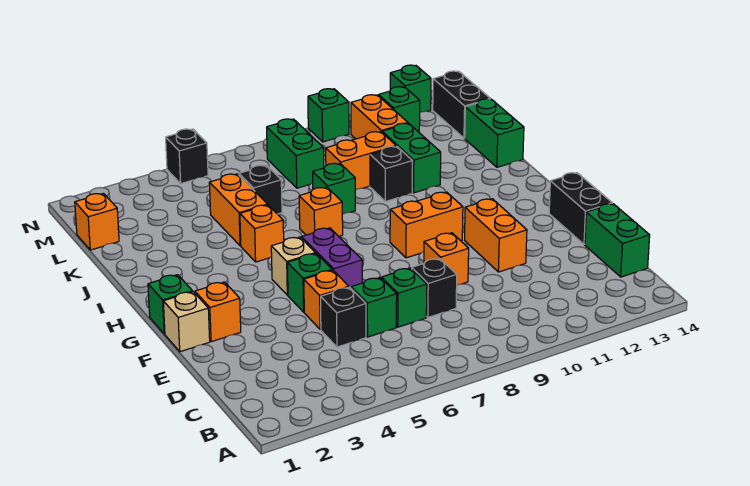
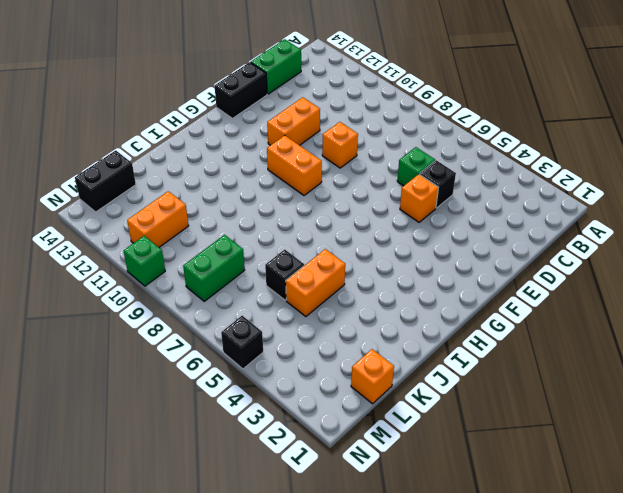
none -> green brick D7 level 1
none -> black brick D8 level 1
none -> tan brick F1 level 1
none -> orange brick F2 level 1

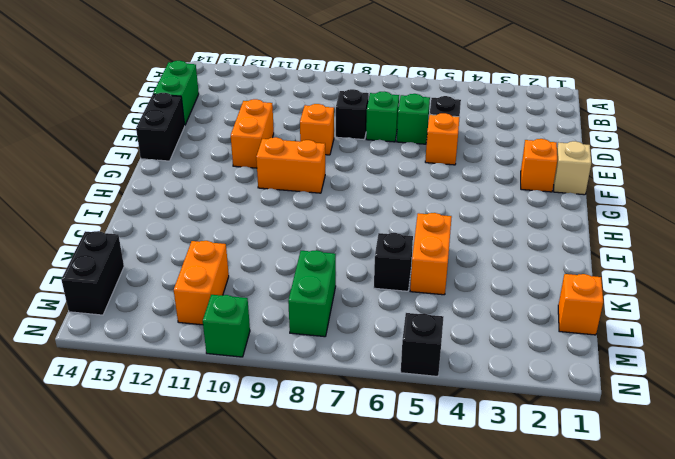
none -> green brick F5 level 1
none -> purple brick F6:G6 level 1
none -> green brick G1 level 1
none -> tan brick G5 level 1

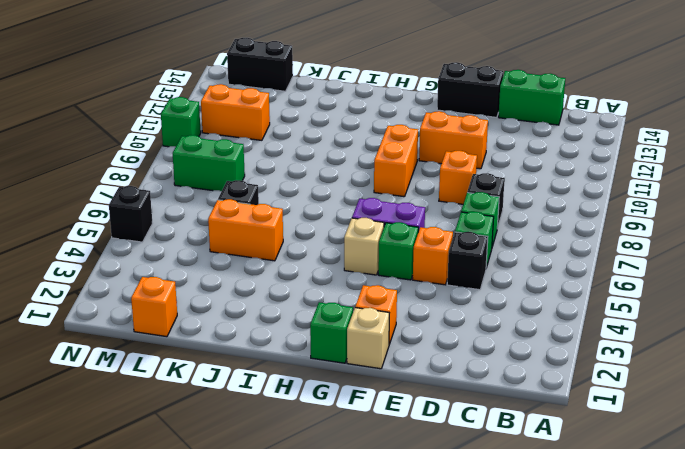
none -> orange brick I5 level 1
none -> orange brick I7 level 1
none -> green brick J8 level 1
none -> black brick J10 level 1

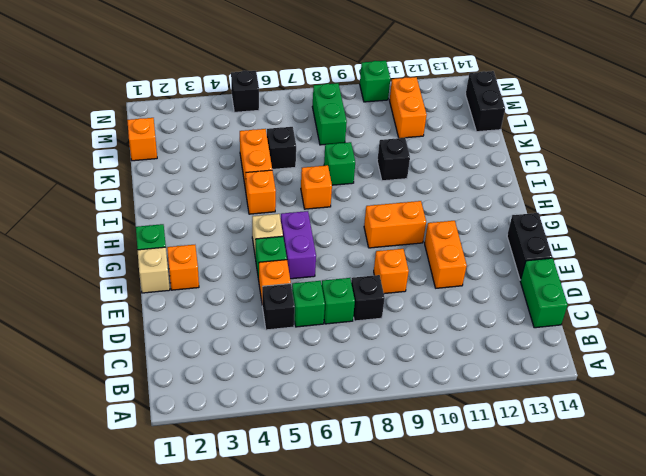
none -> green brick J11:K11 level 1
none -> green brick J14:K14 level 1
none -> orange brick K9:K10 level 1
none -> green brick M12 level 1

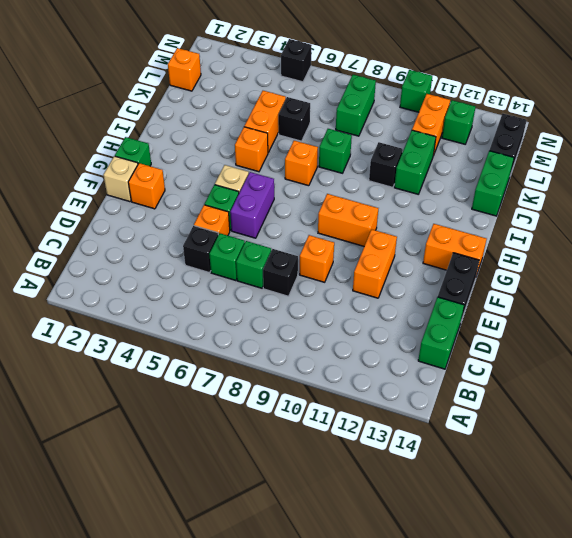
orange brick G13:G14 level 1 -> orange brick K9:K10 level 1
none -> green brick N13 level 1

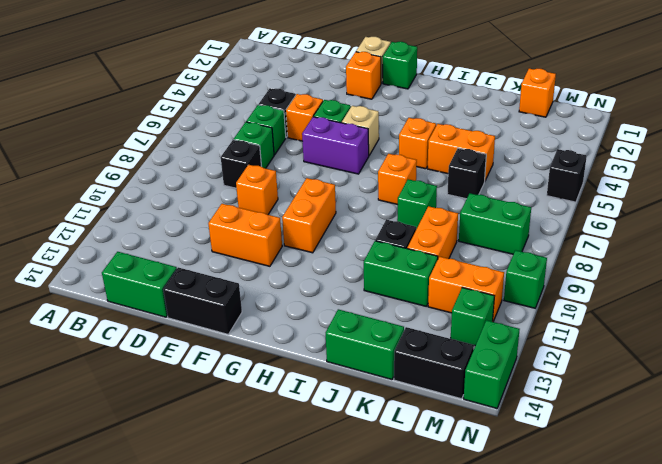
green brick N13:N14 level 1 -> green brick N13 level 1

